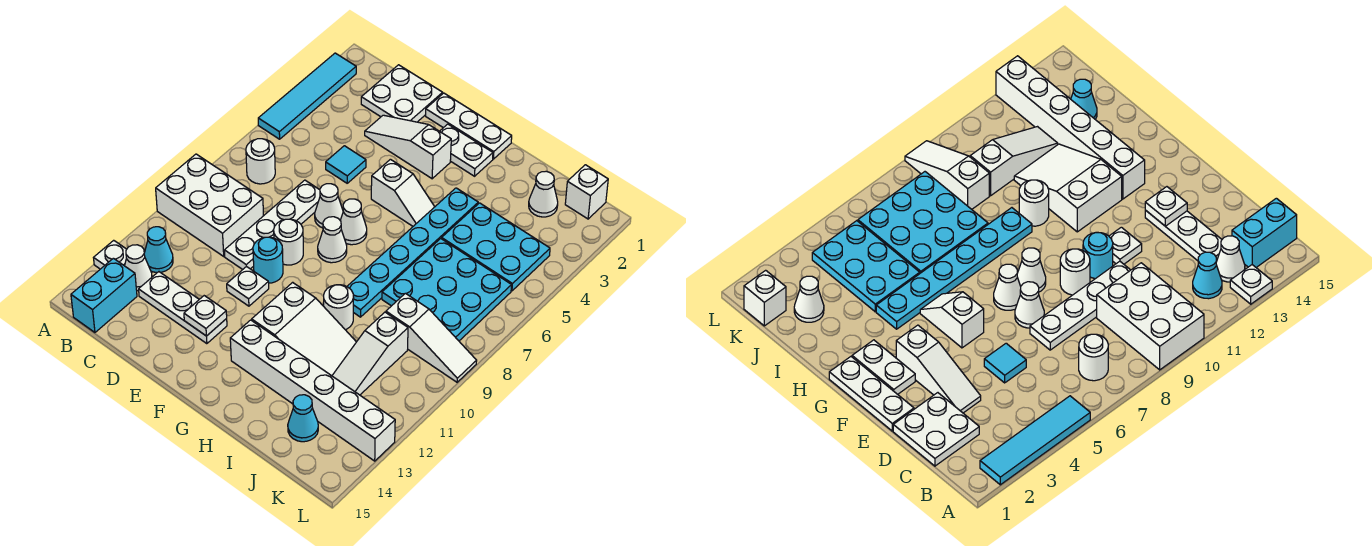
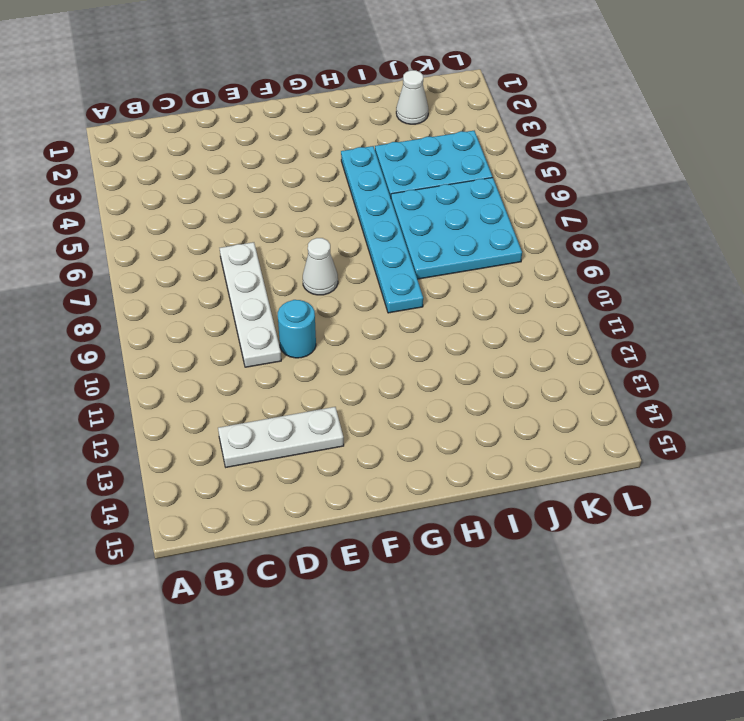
none -> cyan tile A2:A5 level 1
none -> white brick A9:C10 level 1
none -> white plate A13 level 1
none -> white round brick B7 level 1

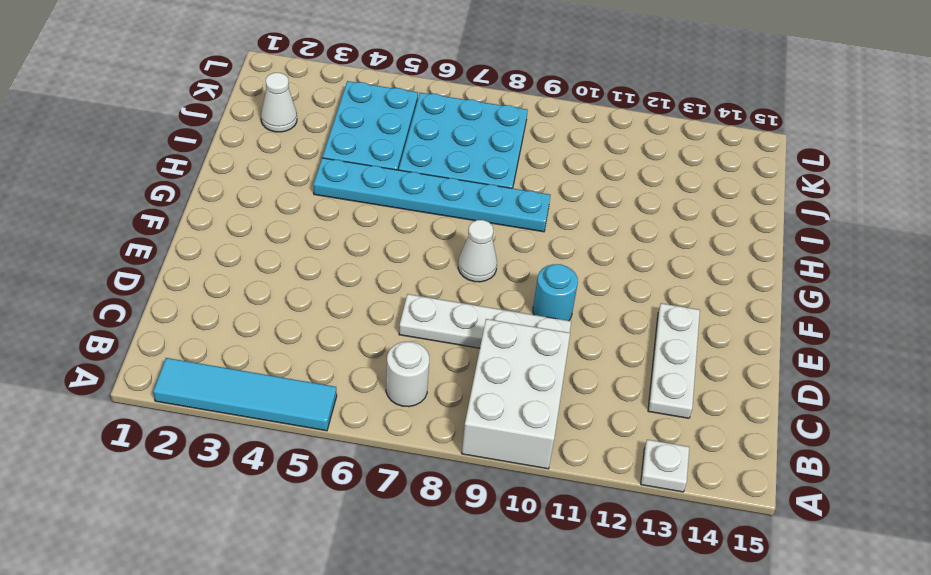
none -> cyan cone B12 level 1
none -> white cone B13 level 1
none -> cyan brick B14:B15 level 1
none -> white plate C1:D2 level 1

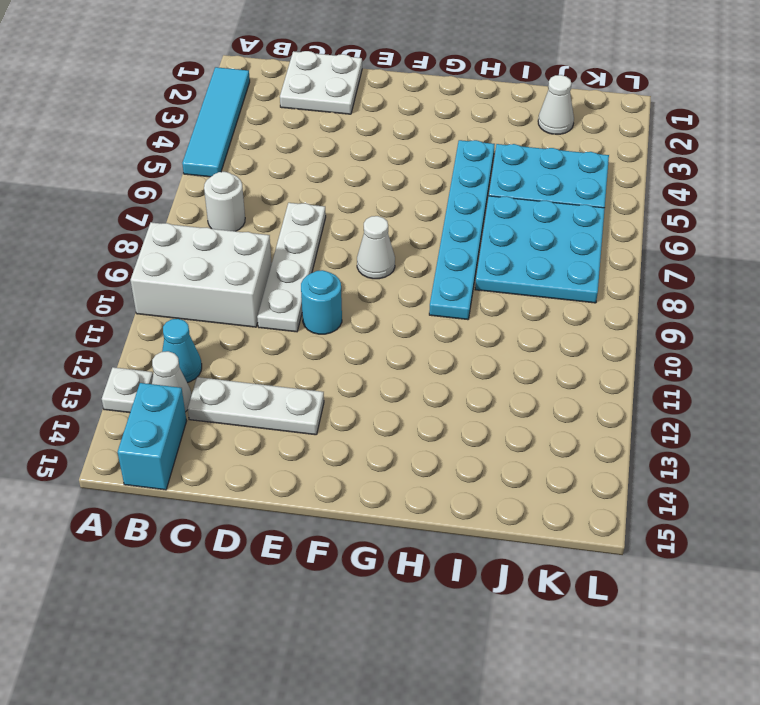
none -> white slope D3:F3 level 1 top F
none -> cyan tile D5 level 1
none -> white plate E1:G1 level 1
none -> white cone E7 level 1

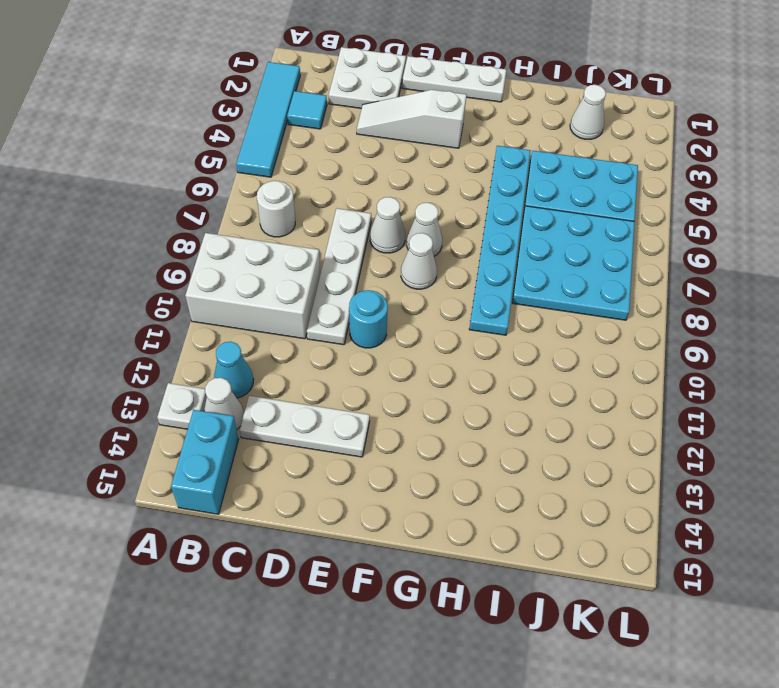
cyan tile B3 level 1 -> cyan tile D5 level 1
none -> white round brick E9 level 1
none -> white plate E11 level 1
none -> white plate F2:G2 level 1
none -> white slope F5:G5 level 1 top F

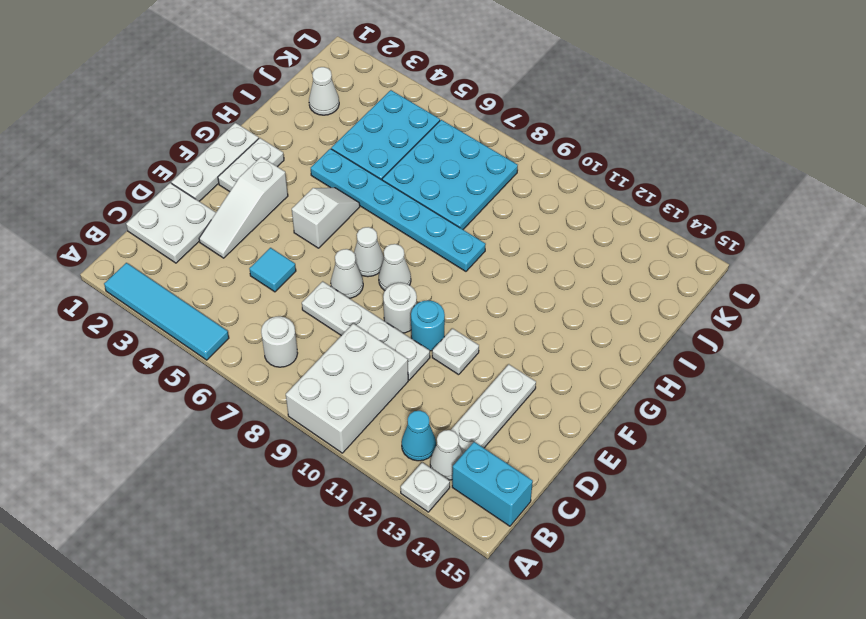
none -> white slope G11:I12 level 1 top G
none -> white brick G13:L13 level 1
none -> white round brick H10 level 1
none -> white slope J9:L9 level 1 top J

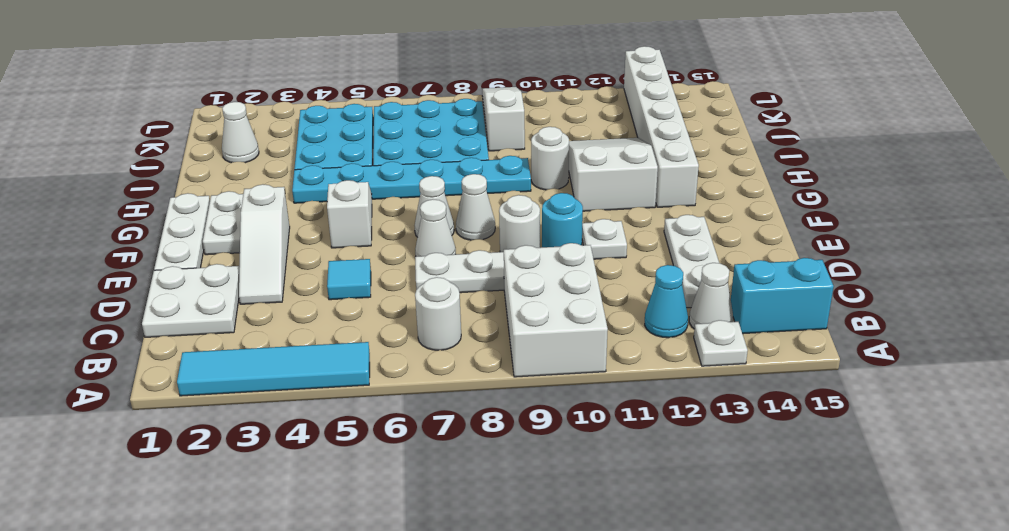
none -> white slope J10:J12 level 1 top 10
none -> cyan cone J14 level 1
none -> white brick K1 level 1
none -> white plate E13 level 2

